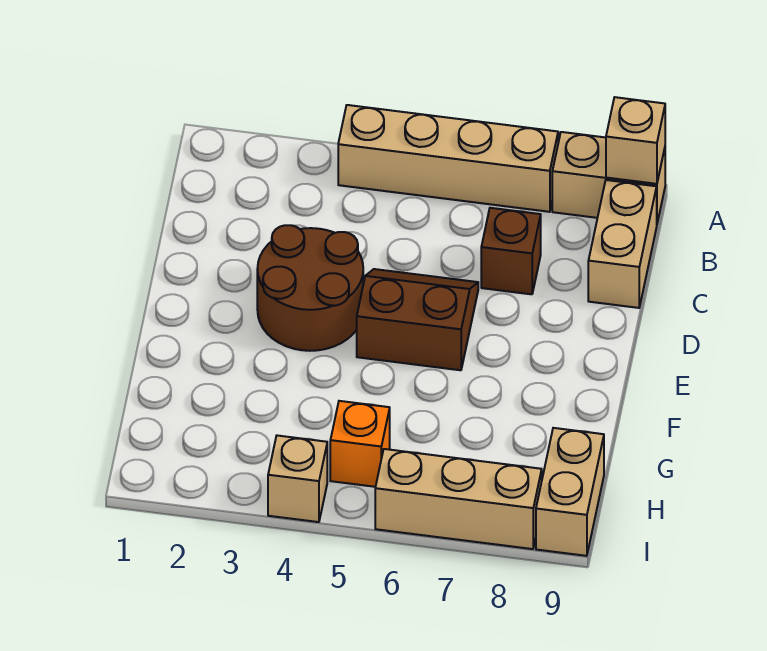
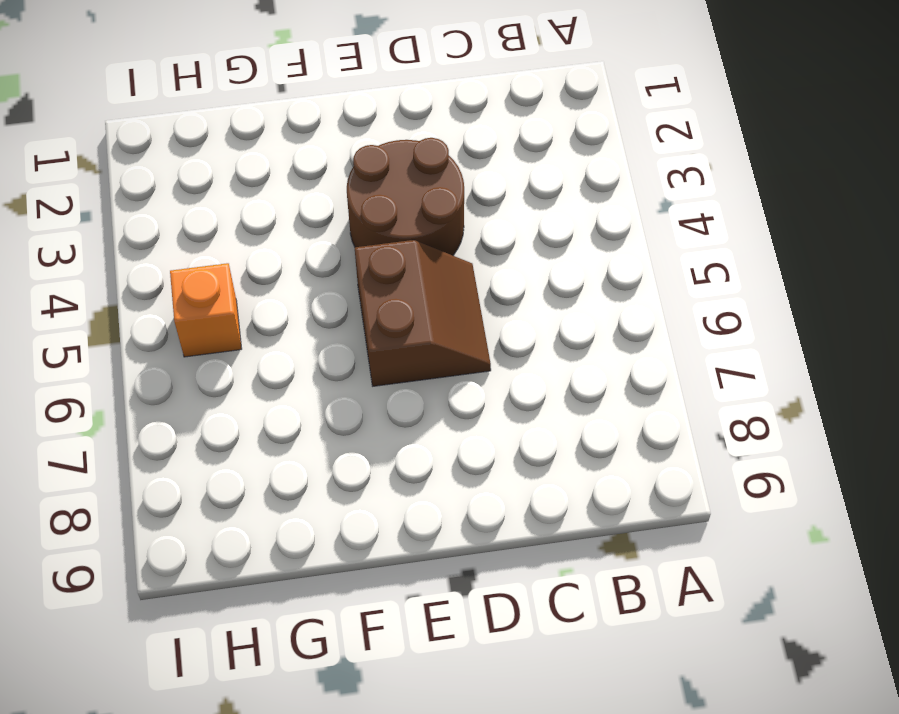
none -> tan brick A4:A7 level 1
none -> tan brick A8:A9 level 1

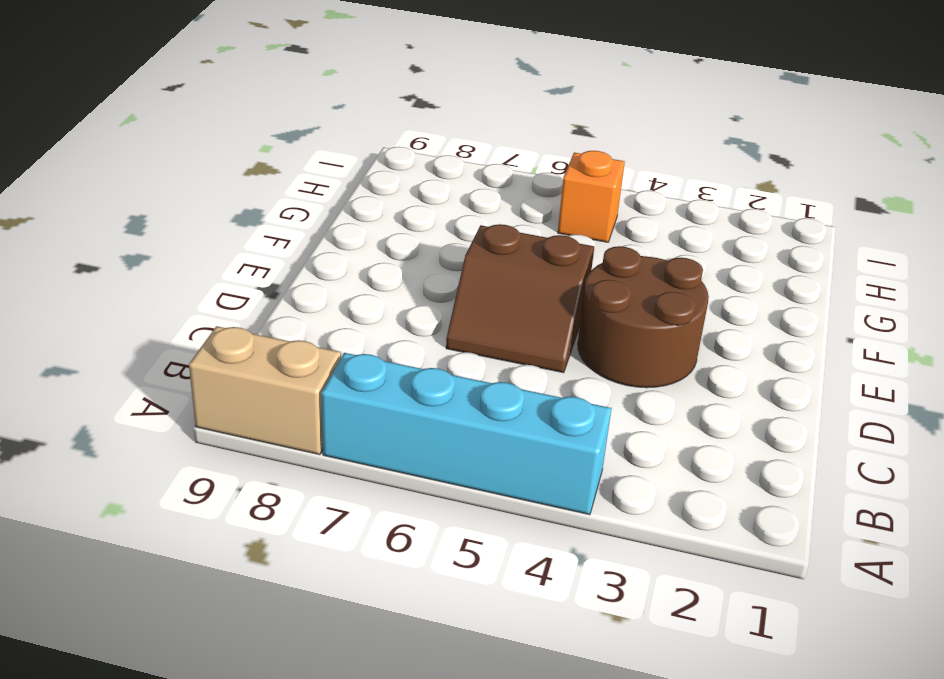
cyan brick A4:A7 level 1 -> tan brick A4:A7 level 1
none -> tan brick B9:C9 level 1
none -> brown brick C7 level 1

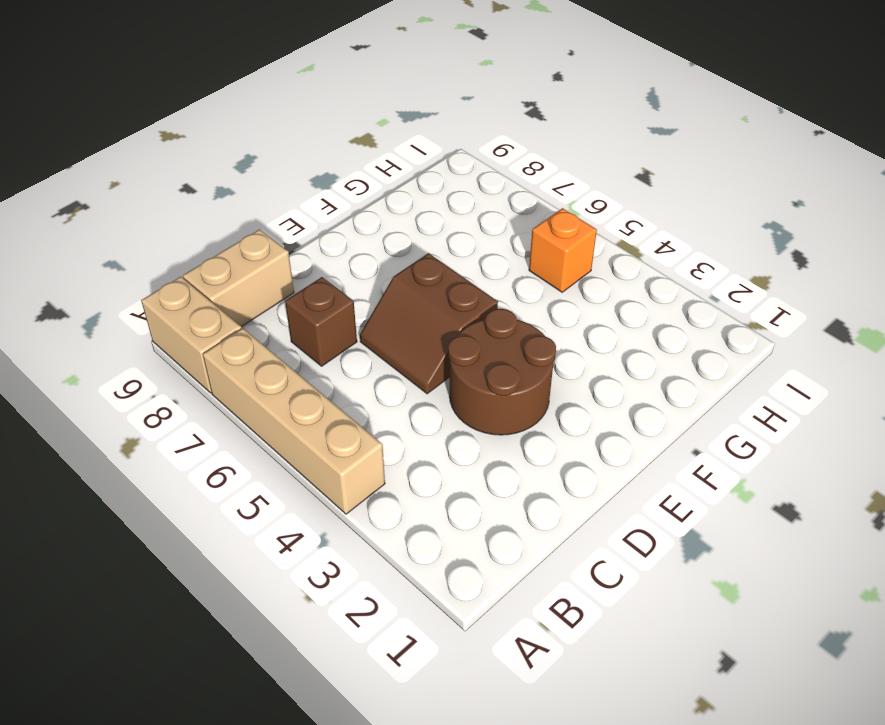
none -> tan brick H9:I9 level 1
none -> tan brick I4 level 1

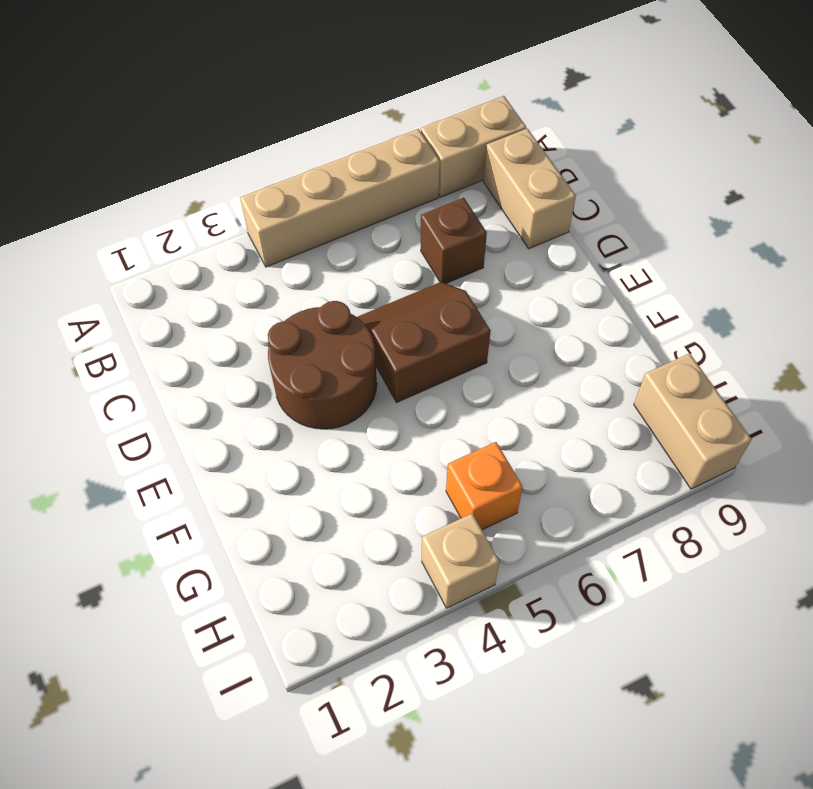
none -> tan brick I6:I8 level 1
none -> tan brick A9 level 2

